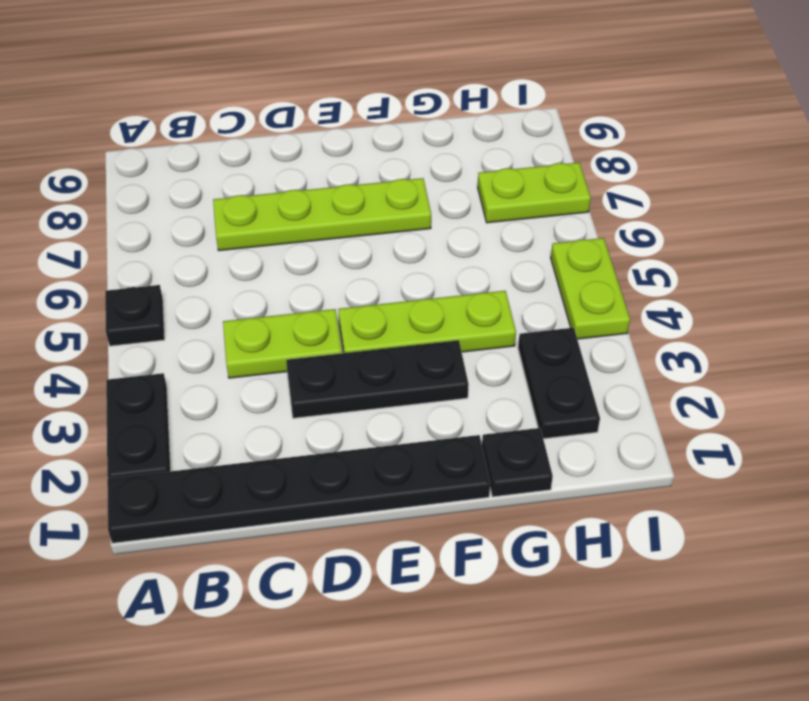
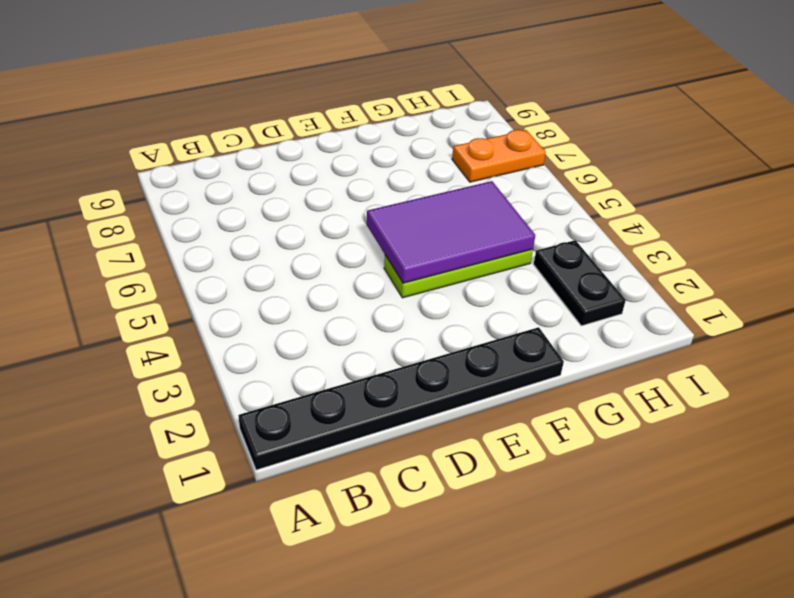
purple tile E4:G5 level 2 -> none
orange plate H7:I7 level 1 -> lime plate H7:I7 level 1
none -> black plate A2:A3 level 1
none -> black plate A5 level 1

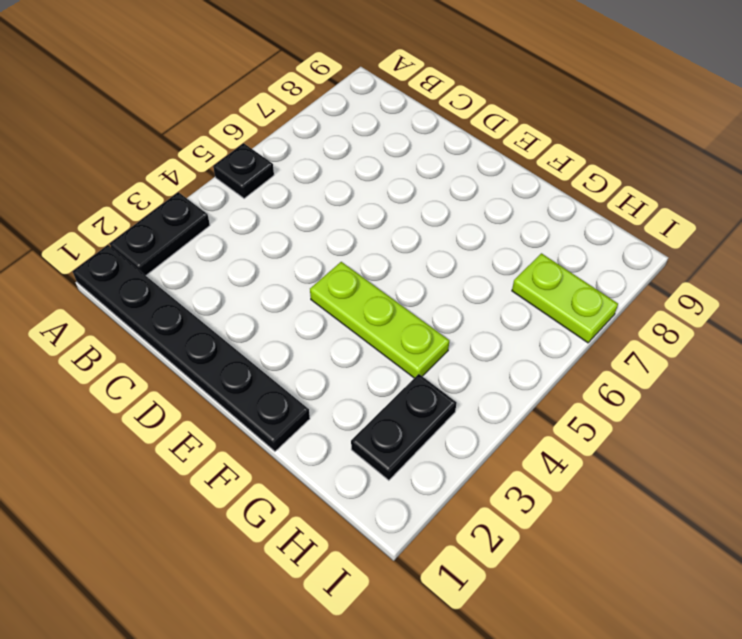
none -> lime plate C4:D4 level 1
none -> lime plate C7:F7 level 1

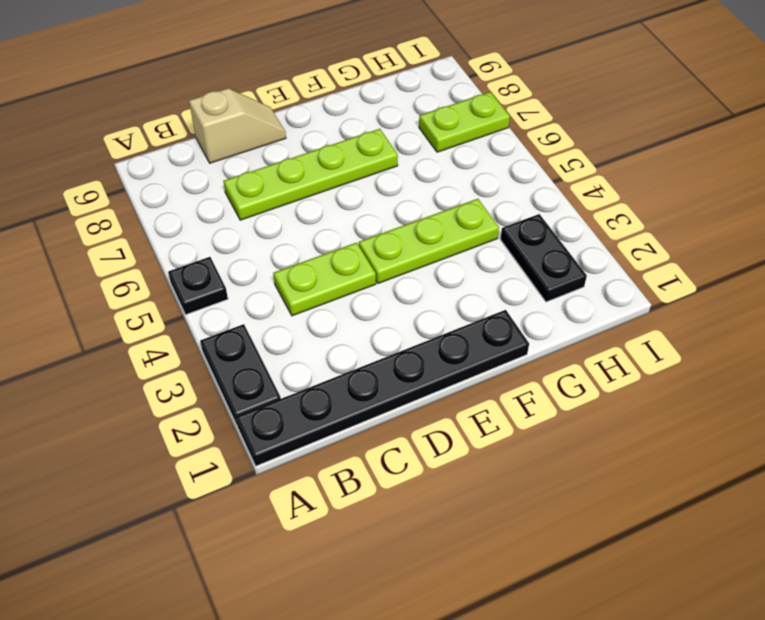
tan slope C9:D9 level 1 top C -> none
none -> black plate D3:F3 level 1
none -> black plate G1 level 1

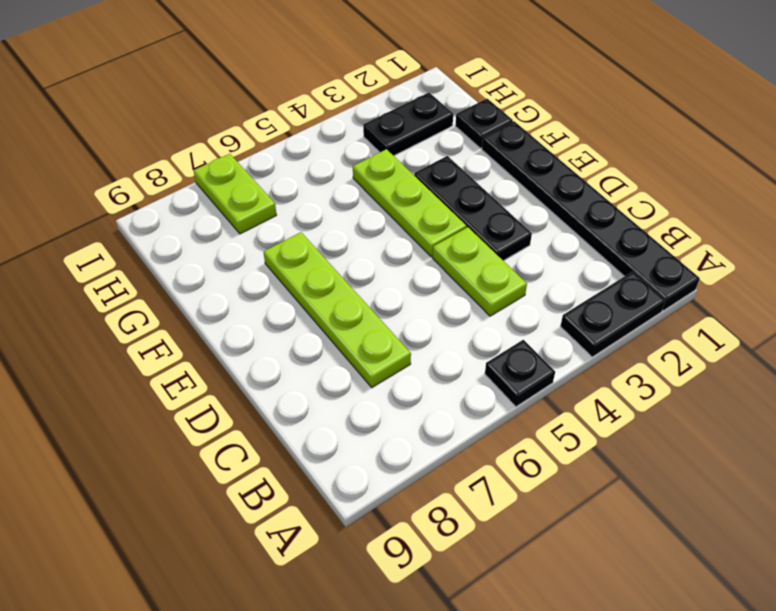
none -> lime plate I4:I5 level 1

